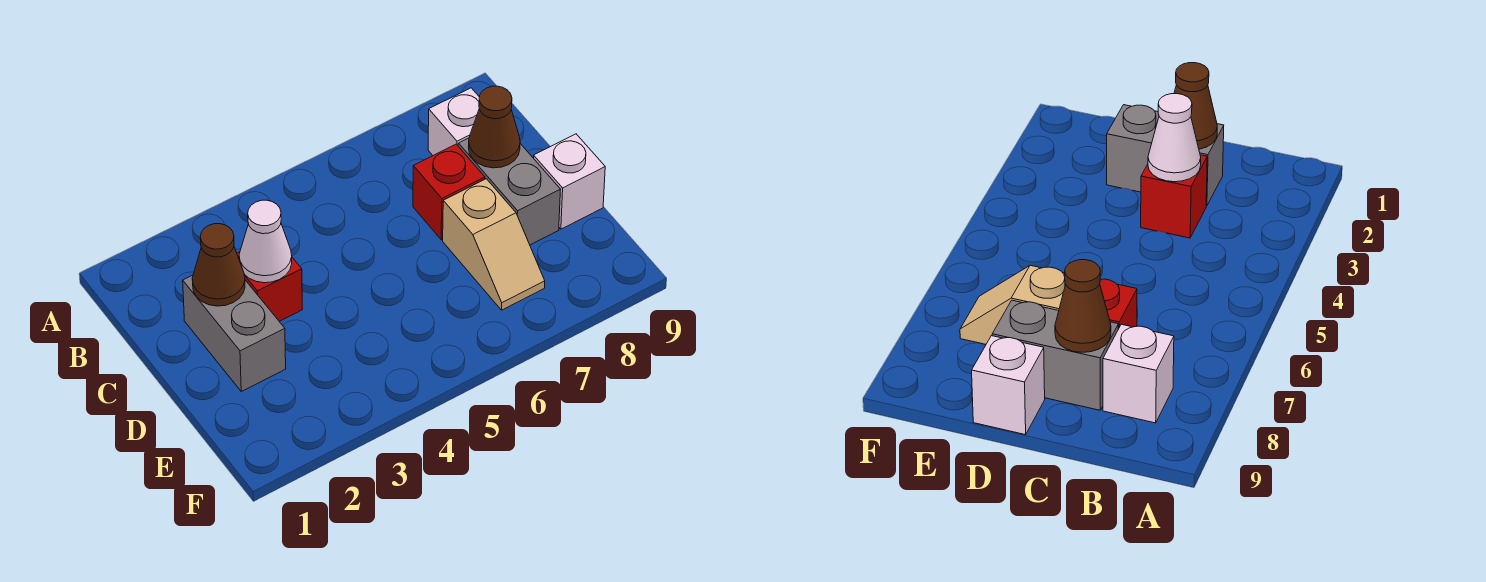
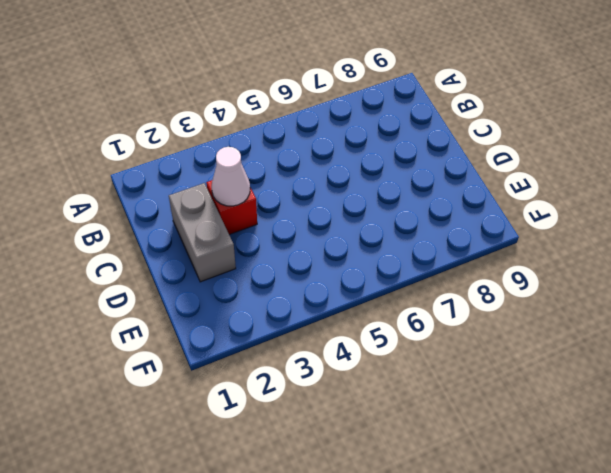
none -> white brick B8 level 1
none -> red brick C7 level 1

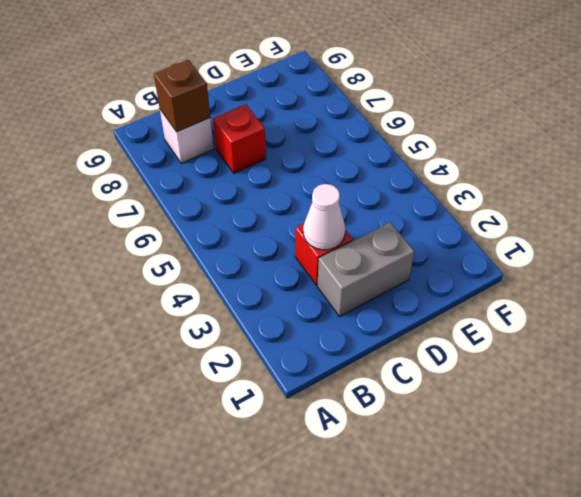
brown brick B8 level 2 -> none
none -> grey brick C8:D8 level 1
none -> tan slope D7:E7 level 1 top D

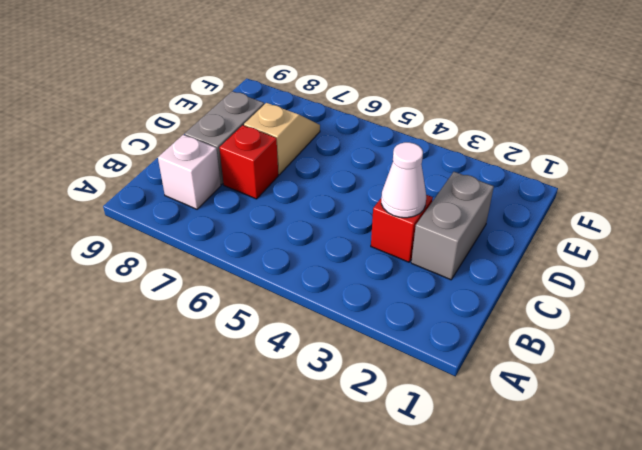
none -> white brick D9 level 1
none -> brown cone C2 level 2

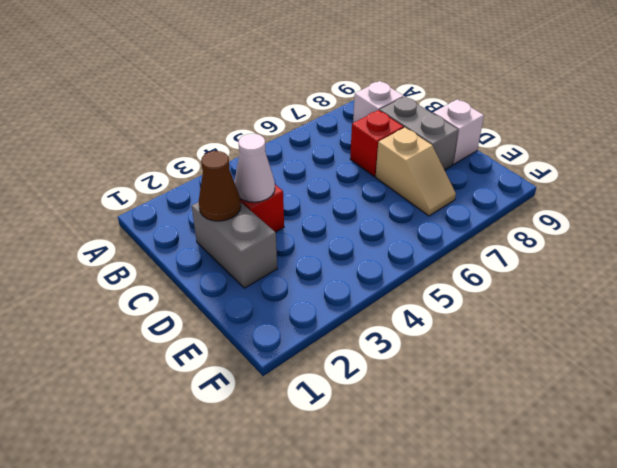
none -> brown cone C8 level 2

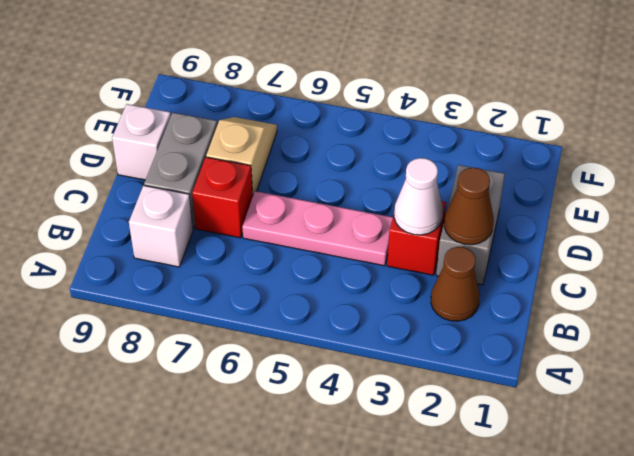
brown cone B2 level 1 -> brown cone C8 level 2
pink plate C4:C6 level 1 -> none

